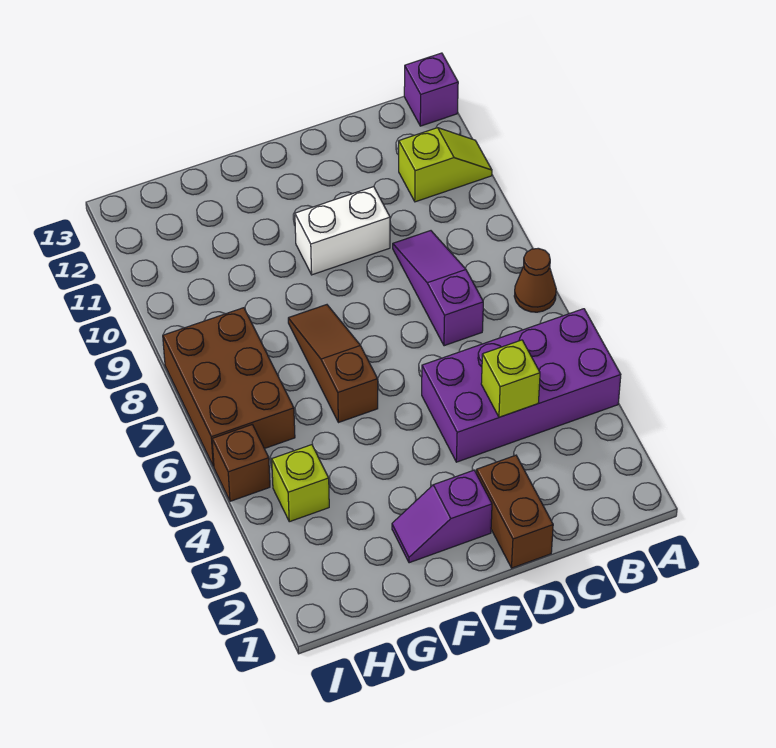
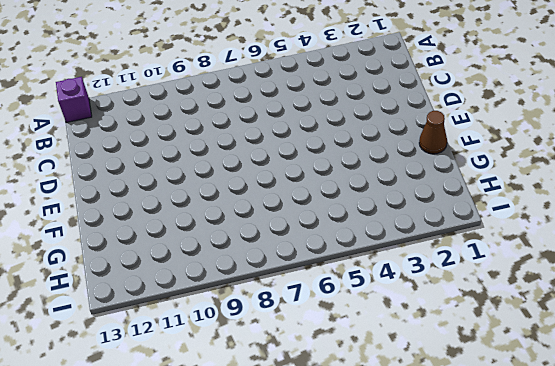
brown cone F1 level 1 -> brown cone A7 level 1
none -> purple brick A4:D5 level 1
none -> lime slope A11:B11 level 1 top B
none -> purple slope C7:C9 level 1 top 7

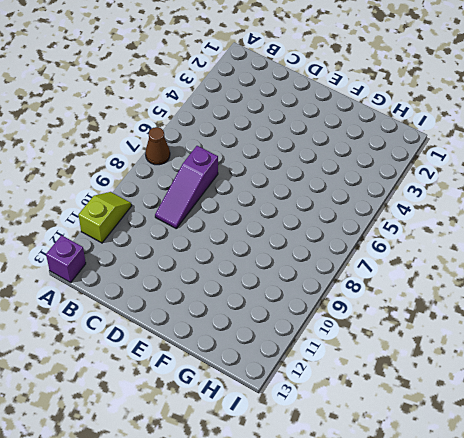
lime slope A10:A11 level 1 top 11 -> lime slope A11:B11 level 1 top B
none -> purple brick A4:D5 level 1
none -> brown brick D1:D2 level 1
none -> white brick D10:E10 level 1

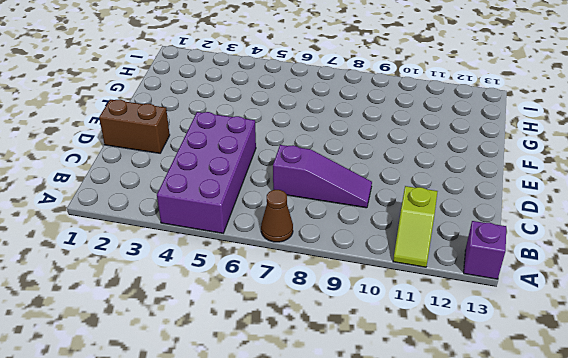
none -> white brick D10:E10 level 1
none -> purple slope E2:F2 level 1 top E
none -> brown slope F6:F8 level 1 top 6

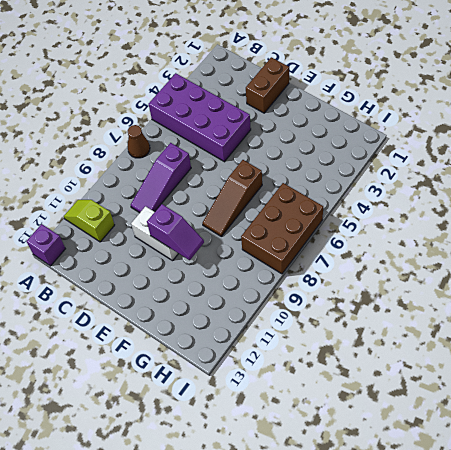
purple slope E10:F10 level 2 top E -> purple slope E2:F2 level 1 top E
none -> lime brick H4 level 1
none -> brown brick I5 level 1
none -> lime brick C4 level 2

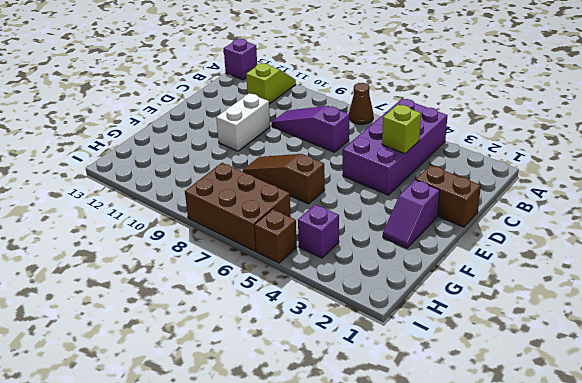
purple brick H4 level 1 -> lime brick H4 level 1

